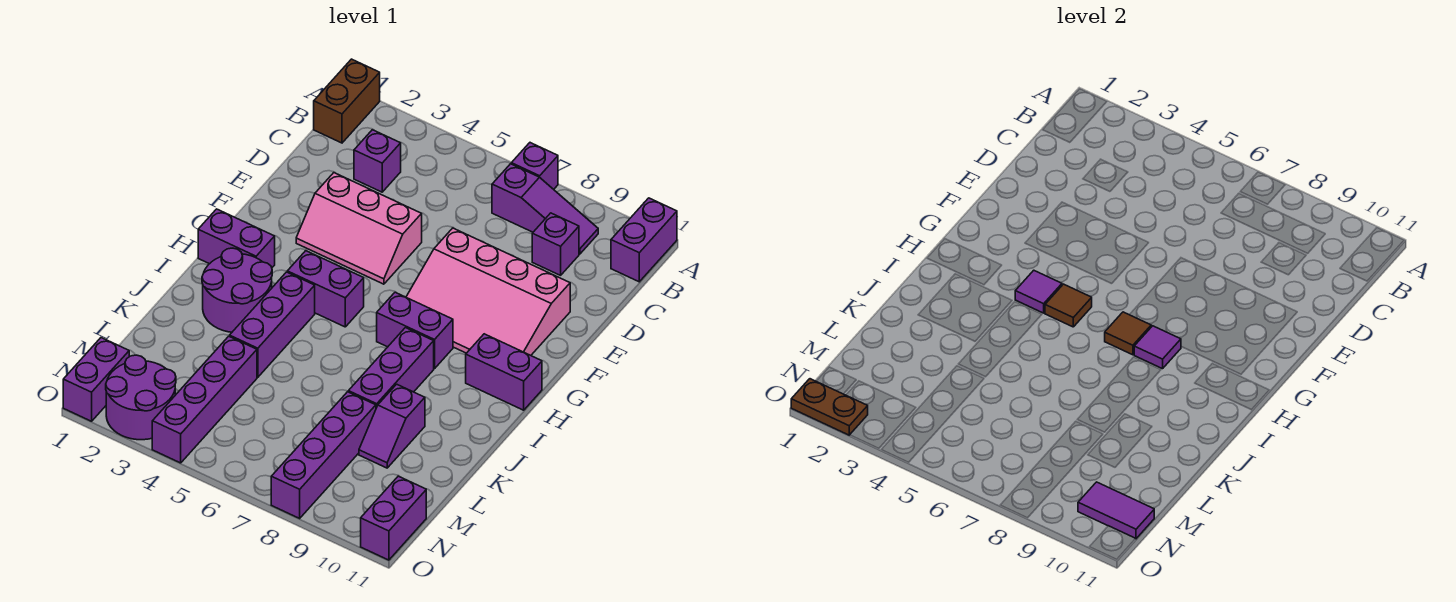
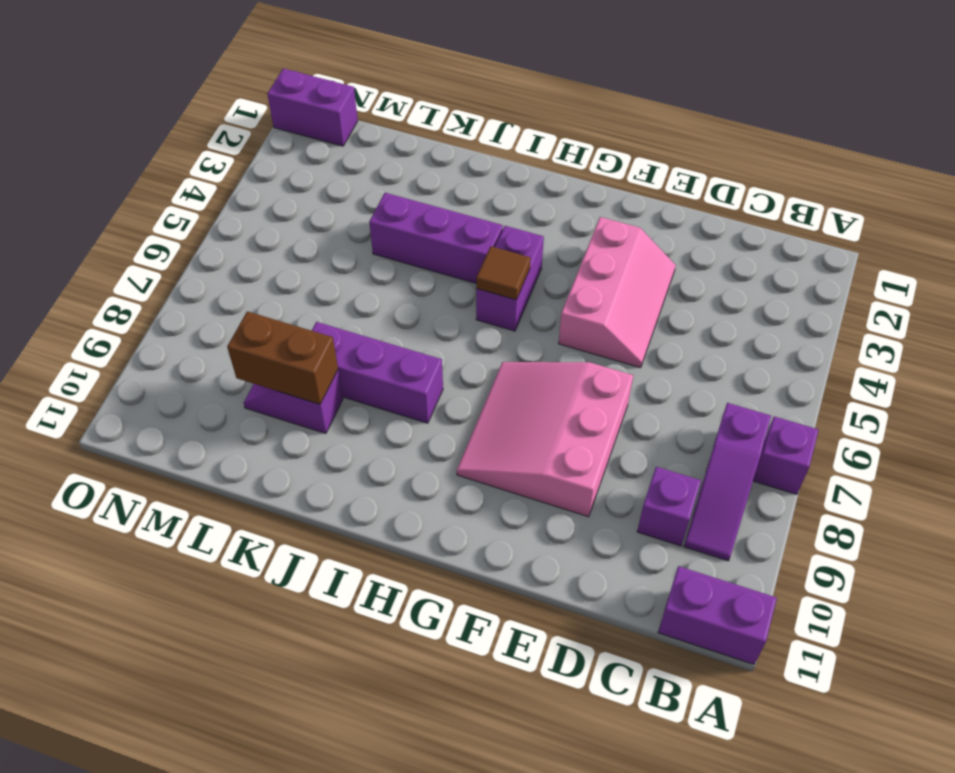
pink slope E3:F5 level 1 top F -> pink slope E3:F5 level 1 top E
pink slope E7:G9 level 1 top E -> pink slope E7:G10 level 1 top E
brown brick K9:L9 level 2 -> brown brick A1:B1 level 1
none -> purple brick C3 level 1
none -> purple brick H1:H2 level 1
none -> purple brick H7:H8 level 1

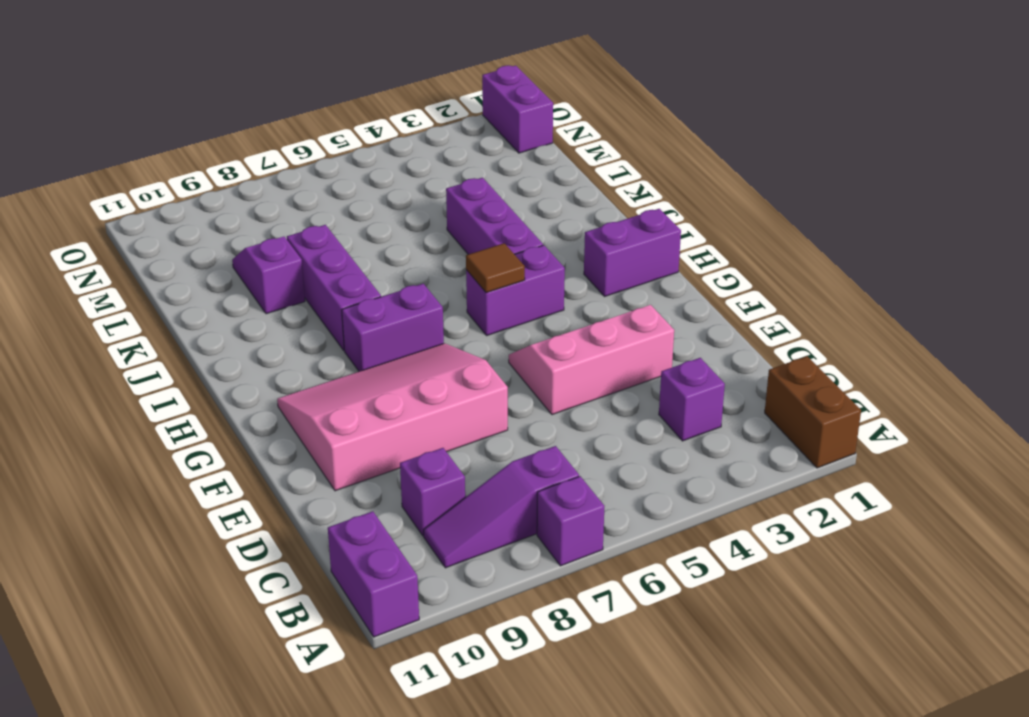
none -> purple brick H10:H11 level 1
none -> purple round brick I2:J3 level 1
none -> purple brick L4:O4 level 1

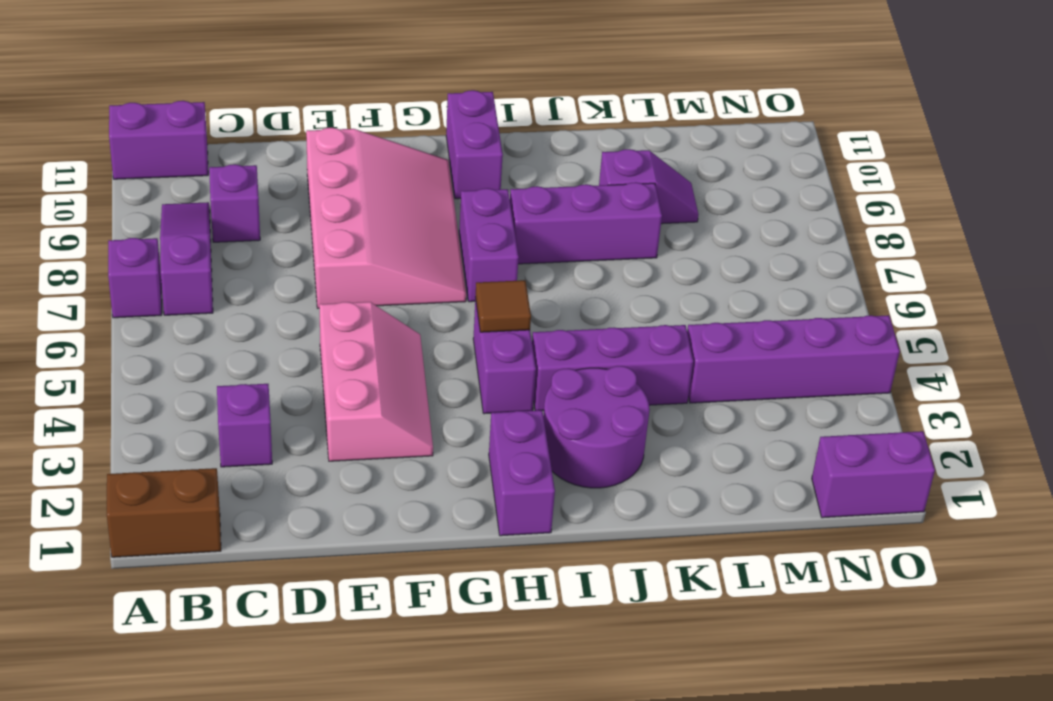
none -> purple brick L8:O8 level 1
none -> purple round brick N2:O3 level 1
none -> purple brick N11:O11 level 1

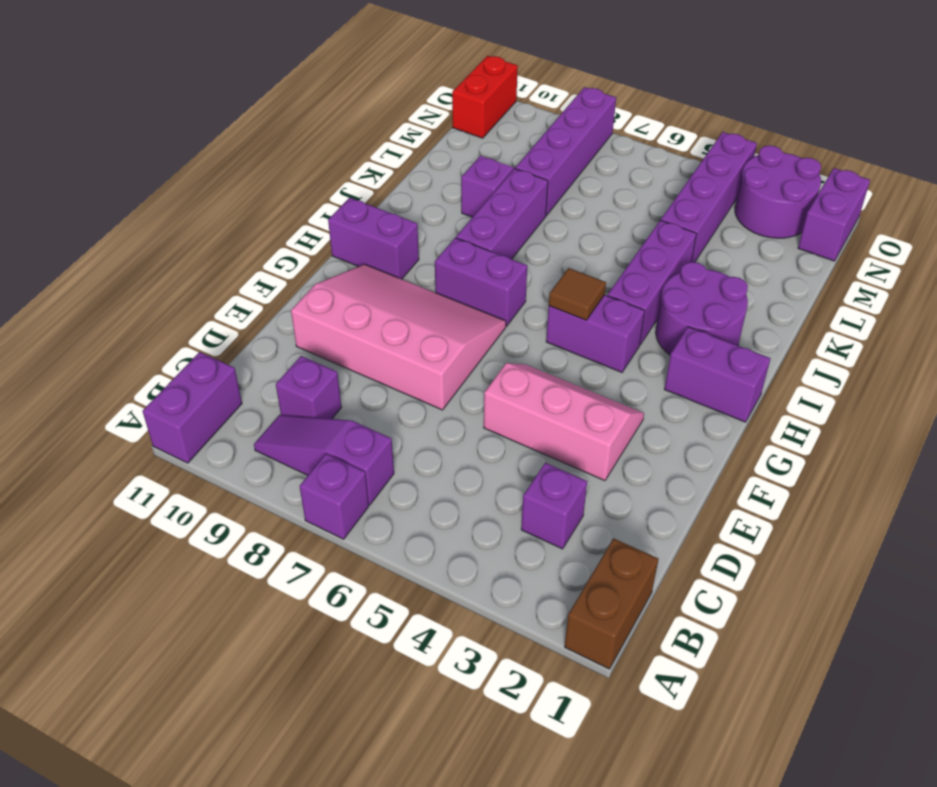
red brick N11:O11 level 1 -> purple brick N11:O11 level 1
none -> purple tile H4 level 2
none -> brown tile H7 level 2
none -> purple tile H8 level 2

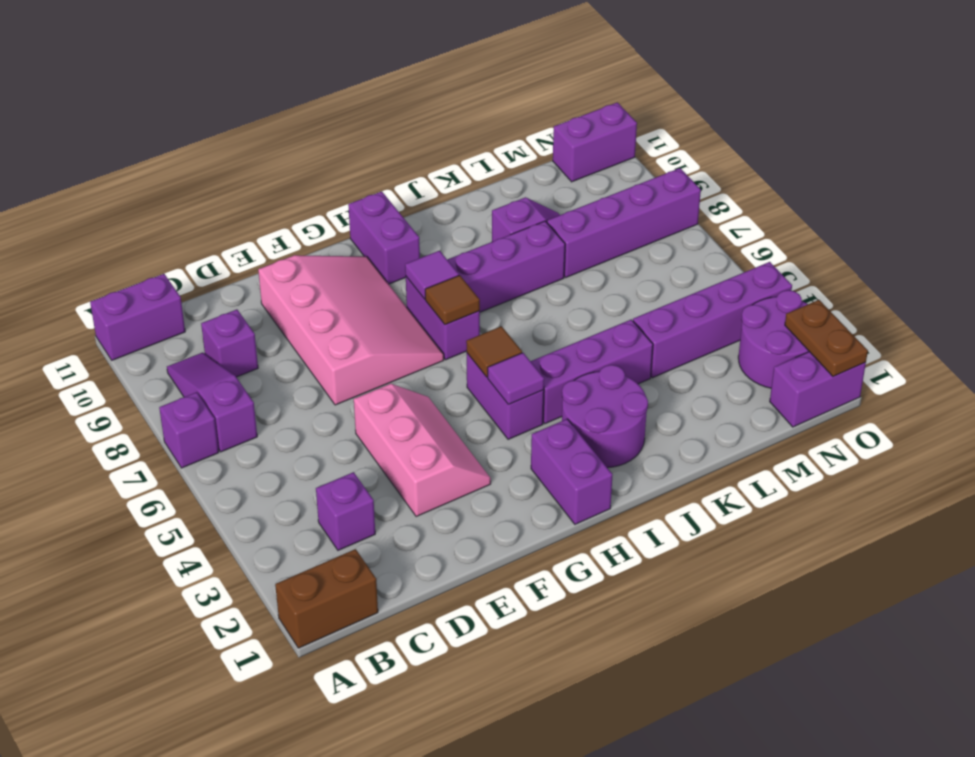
none -> purple tile N10:N11 level 2

